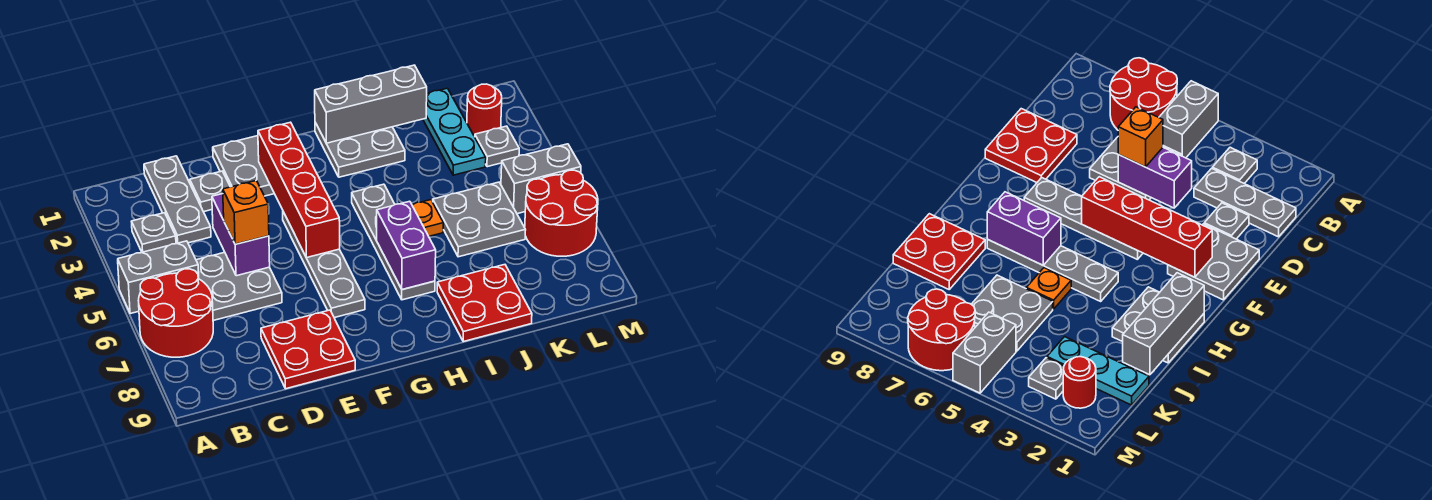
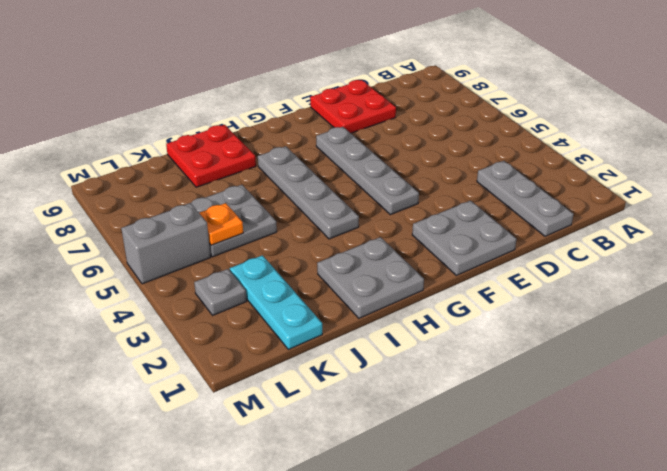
orange plate K5 level 2 -> orange plate I5 level 1
none -> grey brick A5:B5 level 1
none -> red round brick A6:B7 level 1
none -> grey plate B3 level 1

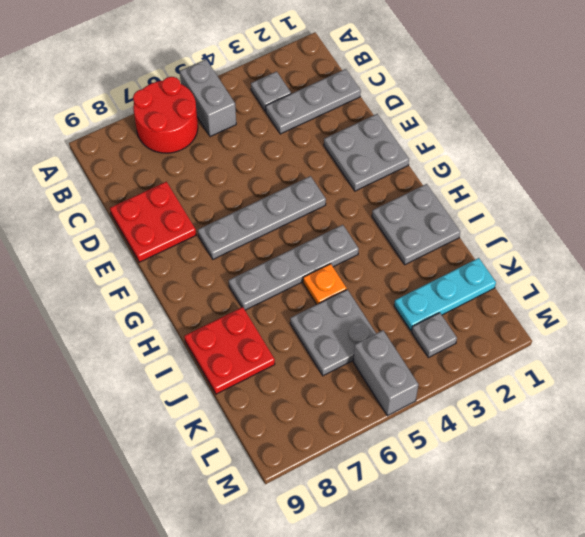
none -> grey plate C5:D6 level 1
none -> grey plate D2 level 1
none -> red round brick L2 level 1

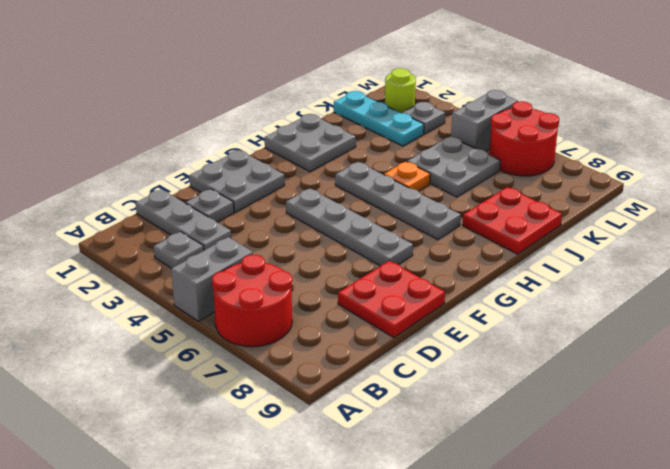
lime round brick L2 level 1 -> red round brick L2 level 1
none -> grey plate C5:D6 level 1
none -> purple brick D4:D5 level 2
none -> red brick F2:F5 level 2

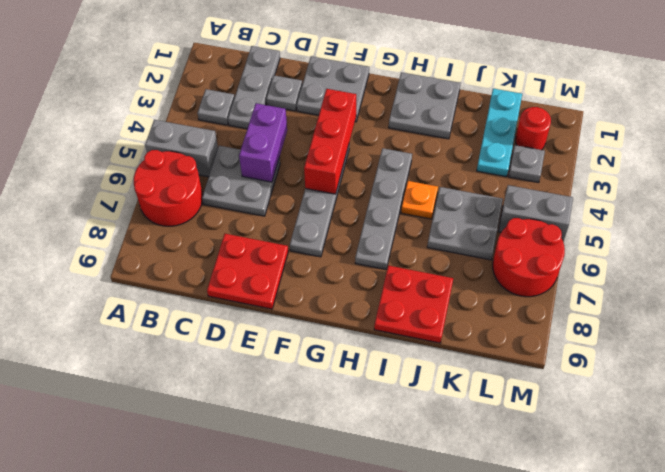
red brick F3:F5 level 2 -> red brick F2:F5 level 2
none -> grey brick H1:J1 level 2
none -> purple brick H6:H7 level 2
none -> orange brick D5 level 3

